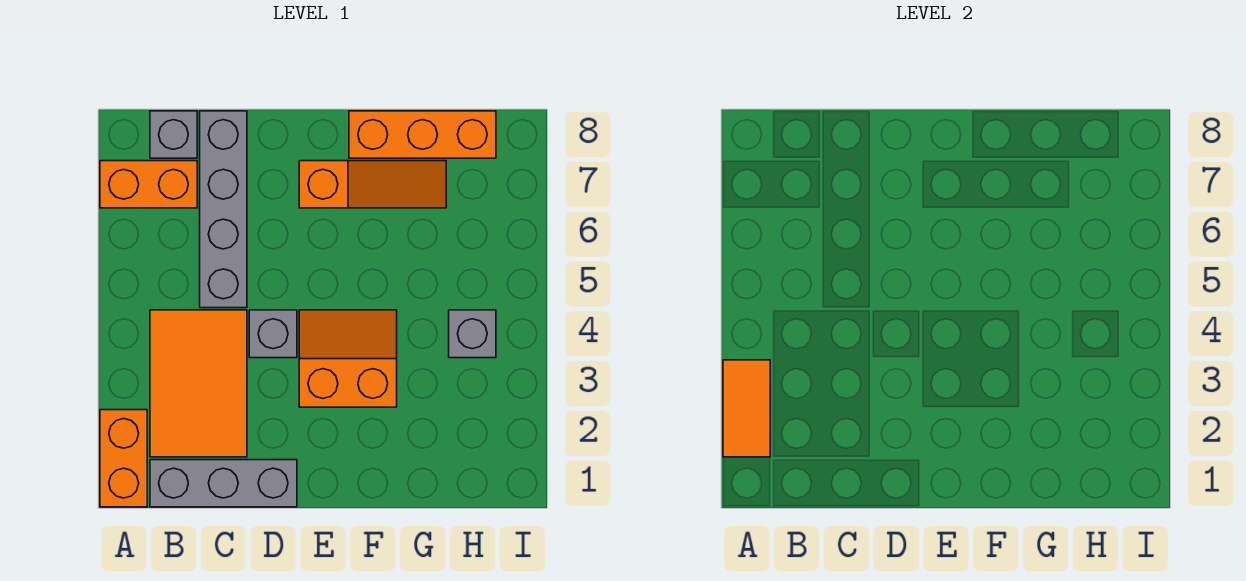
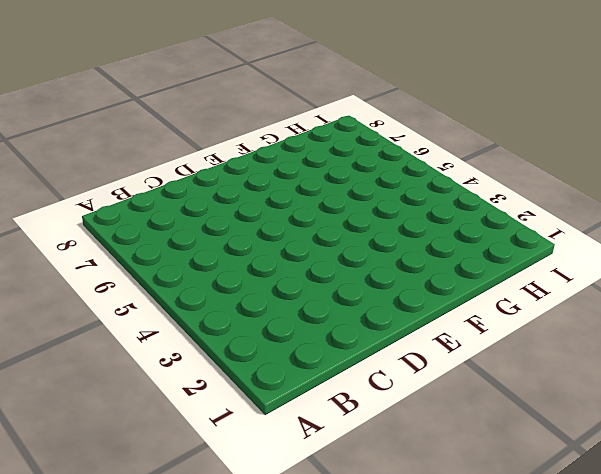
none -> orange brick A1:A2 level 1
none -> orange brick A7:B7 level 1
none -> grey brick B1:D1 level 1

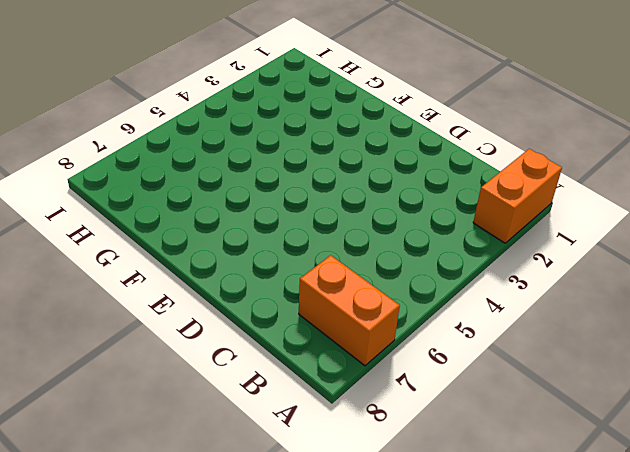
none -> grey brick B1:D1 level 1
none -> orange tile B2:C4 level 1
none -> grey brick B8 level 1

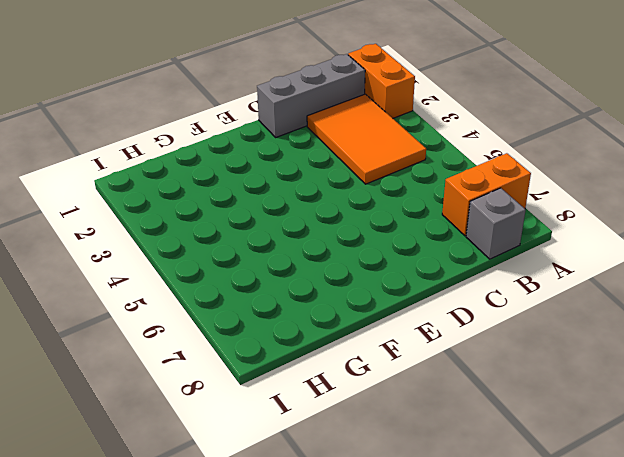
none -> grey brick C5:C8 level 1
none -> grey brick D4 level 1
none -> orange slope E3:F4 level 1 top 3

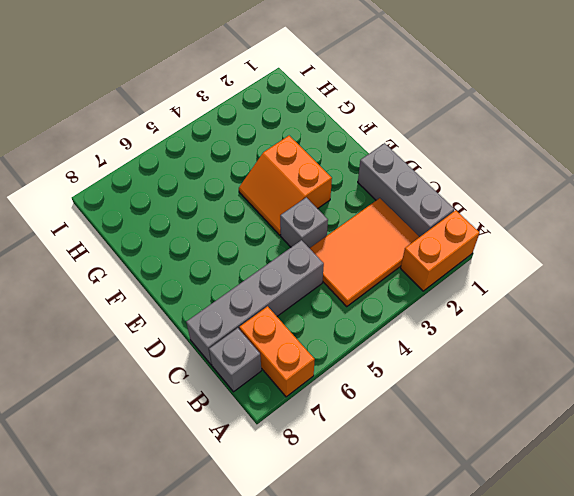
none -> orange slope E7:G7 level 1 top E
none -> orange brick F8:H8 level 1
none -> grey brick H4 level 1

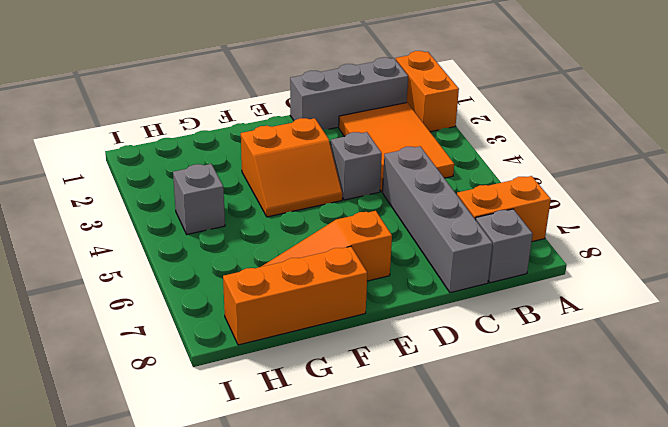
none -> orange tile A2:A3 level 2

